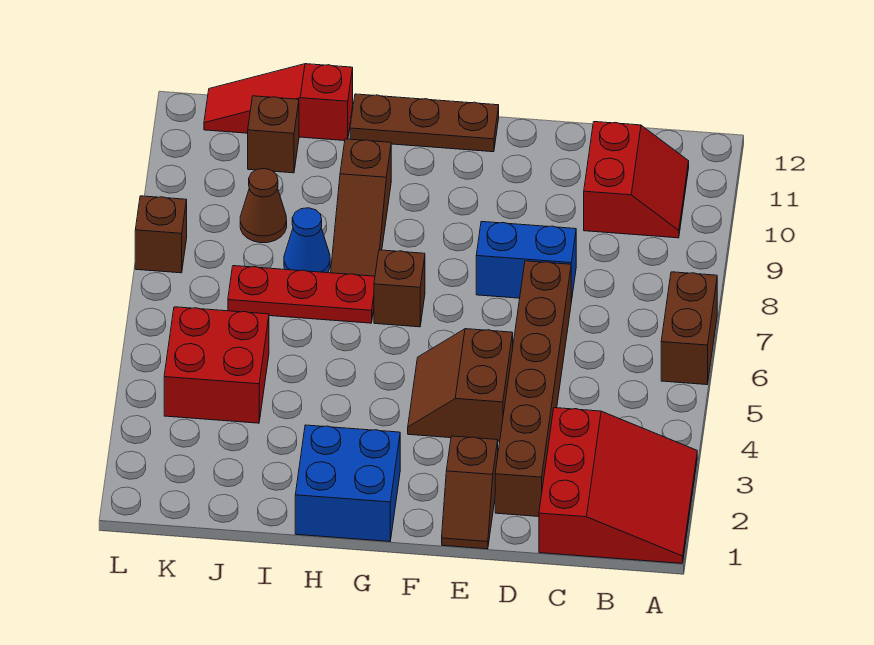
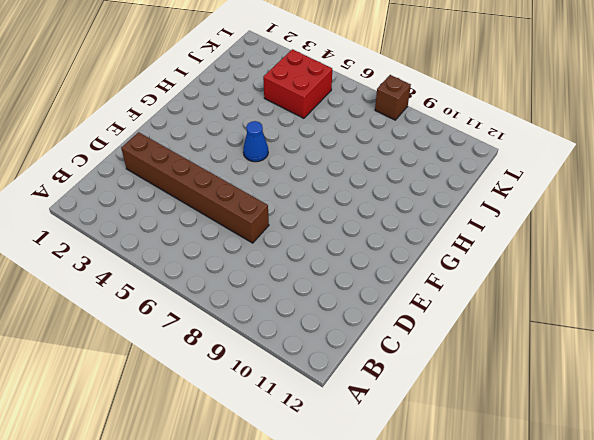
blue cone G5 level 1 -> blue cone I8 level 1
none -> red slope A1:C3 level 1 top C
none -> brown brick A6:A7 level 1
none -> red slope B10:C11 level 1 top C

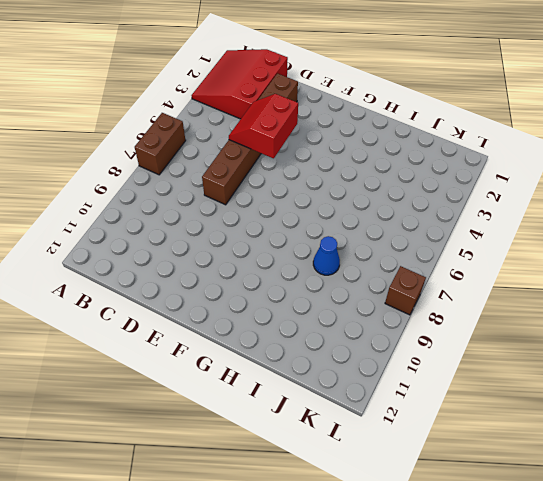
red slope D4:E5 level 2 top E -> red slope B10:C11 level 1 top C
none -> blue brick D8:E8 level 1
none -> brown slope E1:E2 level 1 top 2
none -> brown slope E4:F5 level 1 top E

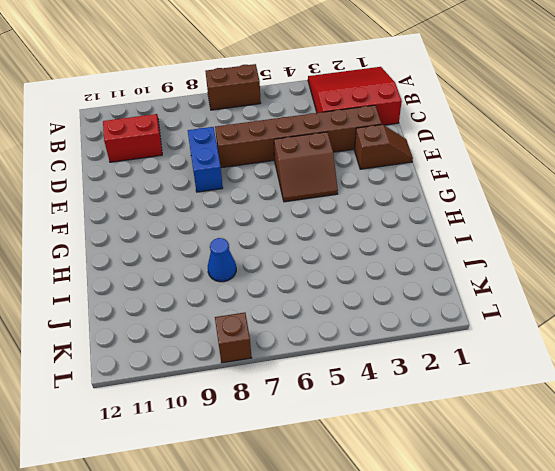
none -> brown plate F12:H12 level 1
none -> blue brick G1:H2 level 1
none -> brown brick G7 level 1

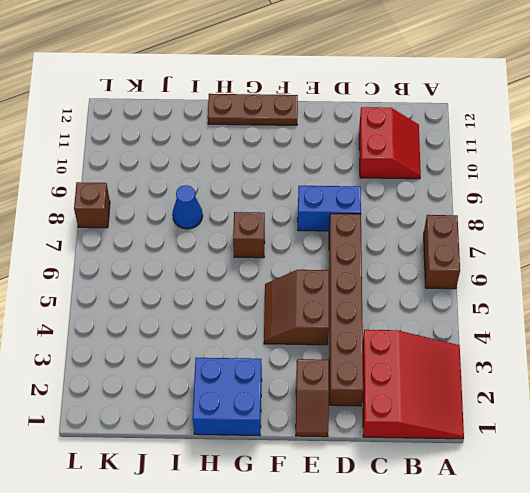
none -> red plate H7:J7 level 1
none -> brown slope H8:H10 level 1 top 10
none -> red slope I12:K12 level 1 top I

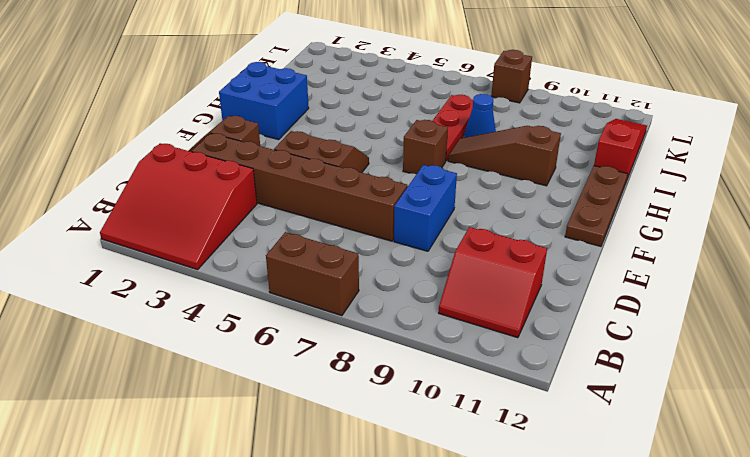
none -> red brick J4:K5 level 1
none -> brown cone J9 level 1
none -> brown brick J11 level 1

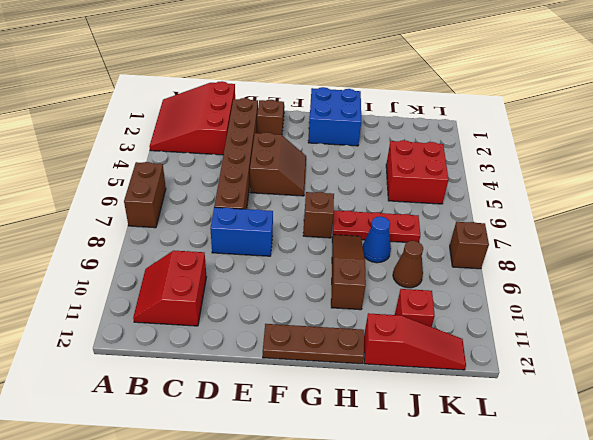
red brick J11 level 1 -> brown brick J11 level 1

